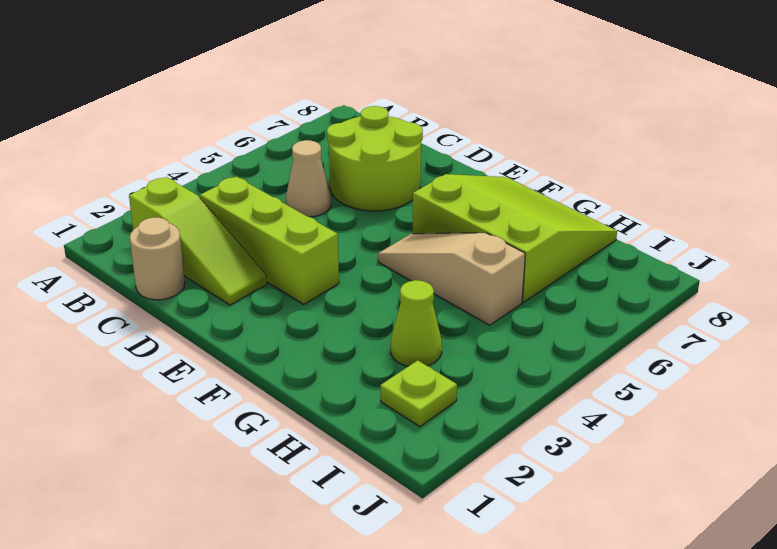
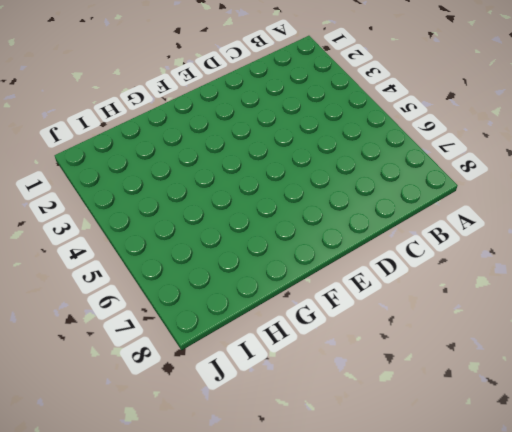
none -> lime slope B2:D2 level 1 top B
none -> tan round brick C1 level 1

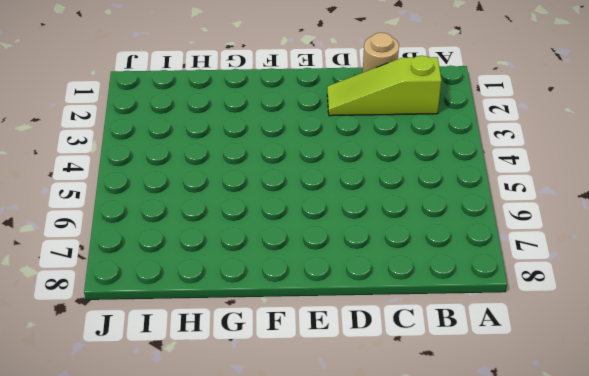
none -> lime brick C3:E3 level 1
none -> tan cone C5 level 1

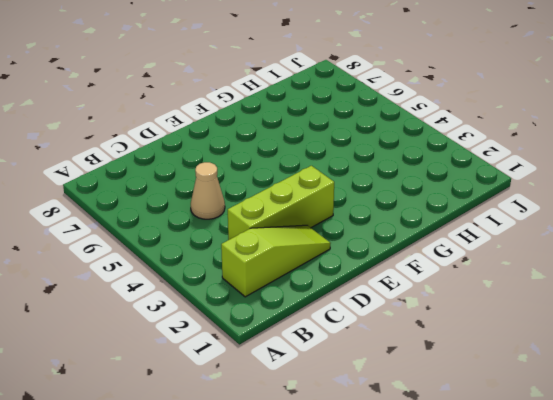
none -> tan round brick C1 level 1
none -> lime round brick C6:D7 level 1

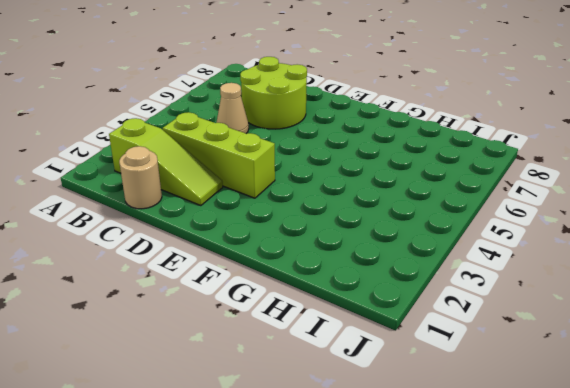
none -> tan slope F5:H5 level 1 top H
none -> lime slope F6:H8 level 1 top 6

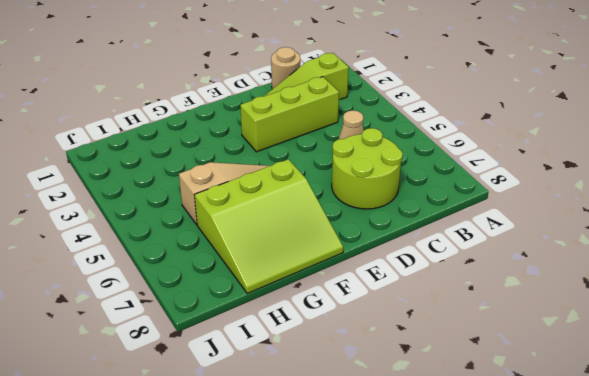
none -> lime cone H3 level 1
none -> lime plate I2 level 1

